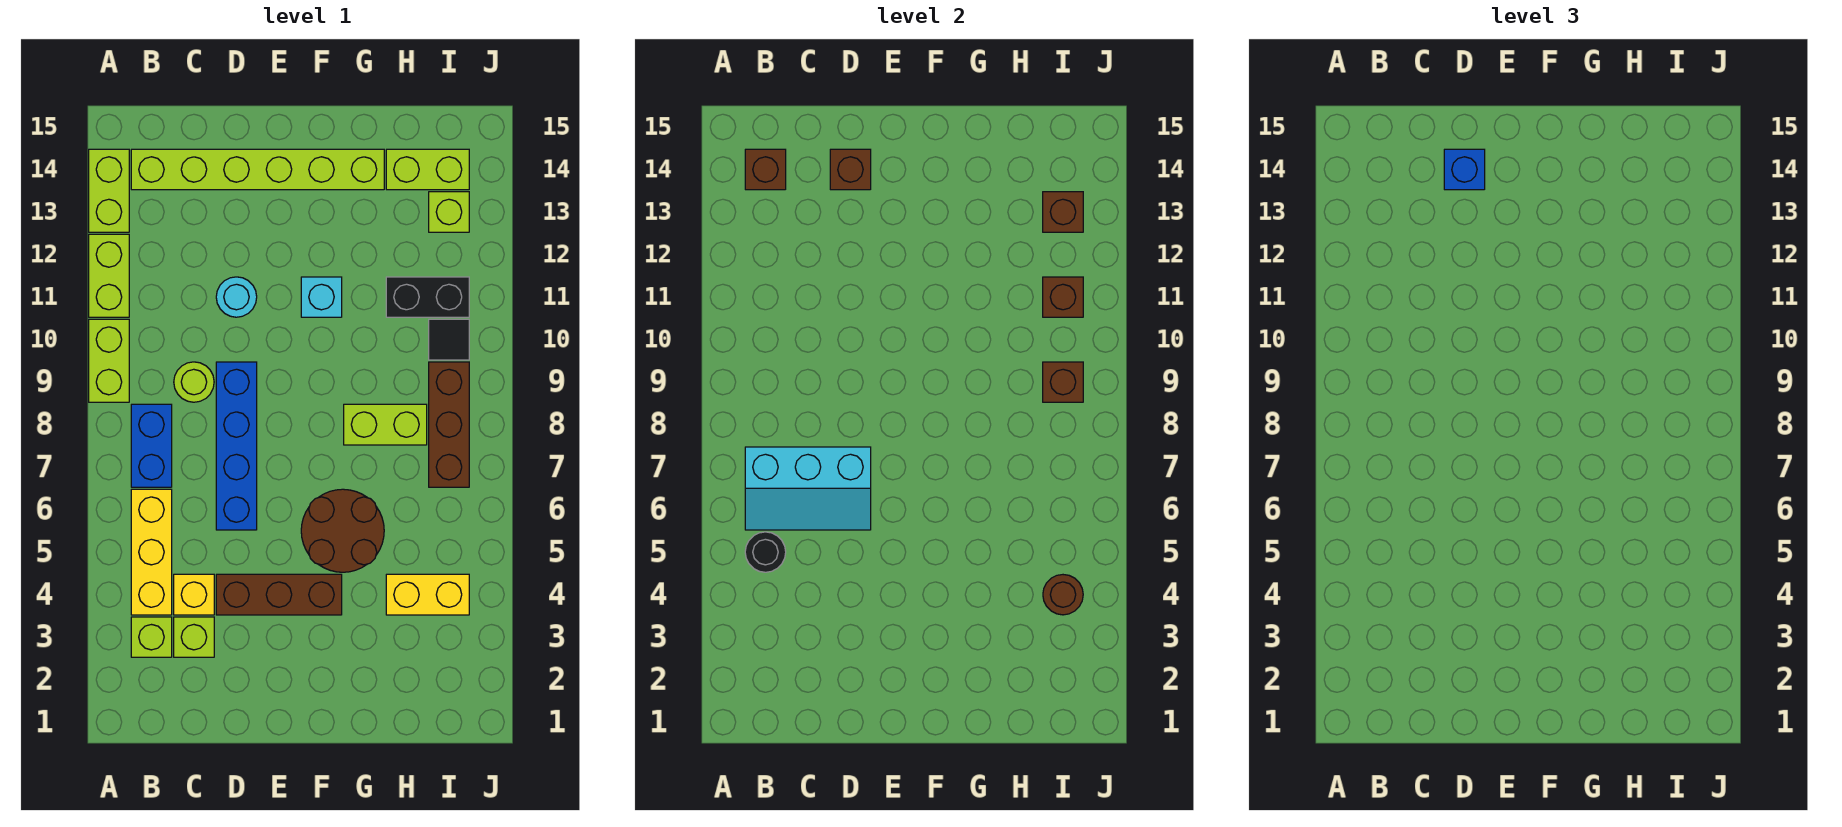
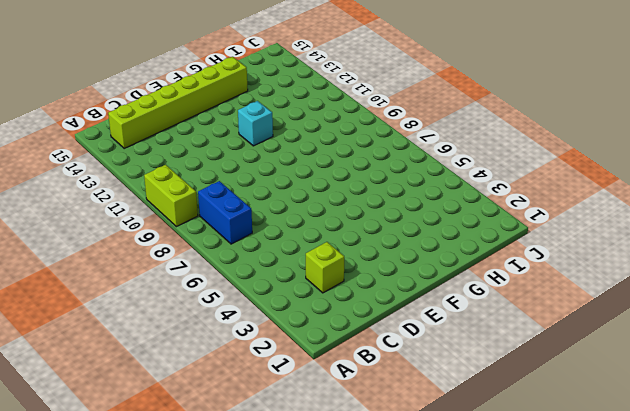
none -> lime brick A11:A12 level 1
none -> lime brick A13:A14 level 1
none -> lime brick B3 level 1
none -> yellow brick B4:B6 level 1

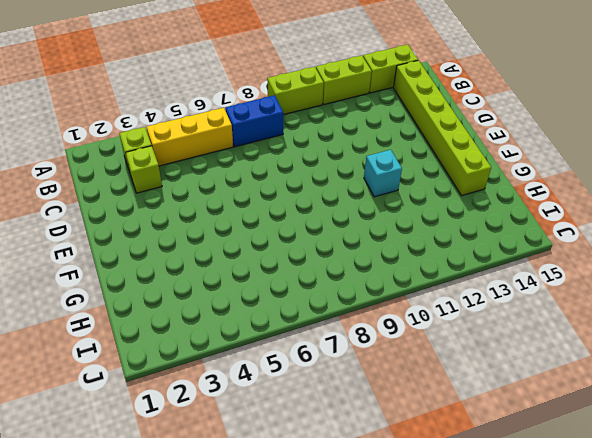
none -> yellow brick C4 level 1
none -> lime round brick C9 level 1
none -> brown brick D4:F4 level 1
none -> blue brick D6:D9 level 1

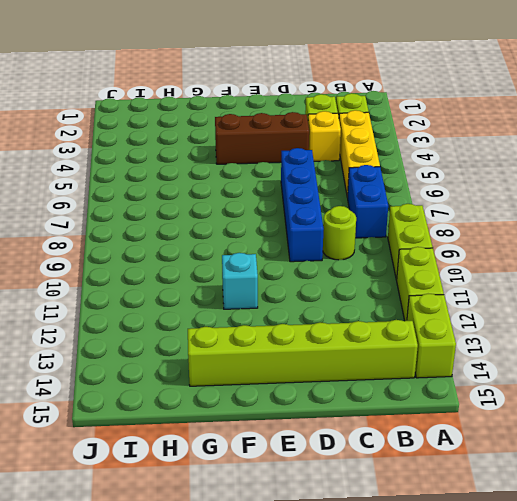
none -> cyan round brick D11 level 1
none -> brown round brick F5:G6 level 1
none -> lime brick G8:H8 level 1
none -> yellow brick H4:I4 level 1

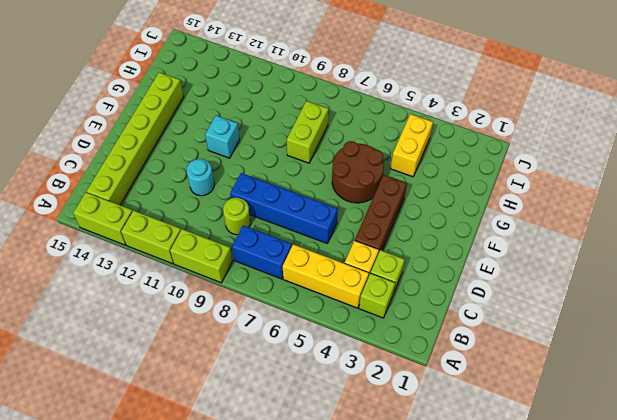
none -> black brick H11:I11 level 1
none -> lime brick H14:I14 level 1
none -> brown brick I7:I9 level 1
none -> black tile I10 level 1

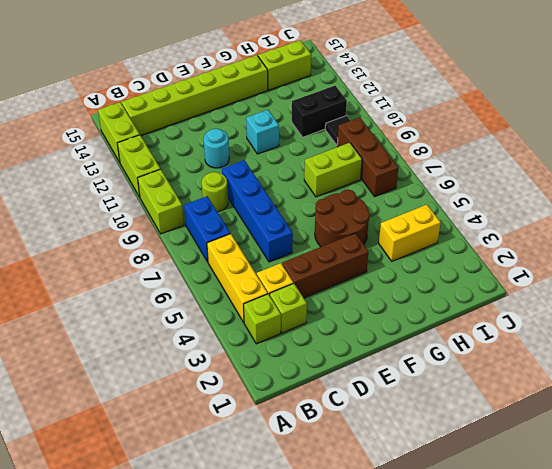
none -> lime brick I13 level 1
none -> black round brick B5 level 2
none -> cyan slope B6:D7 level 2 top 7
none -> brown brick B14 level 2

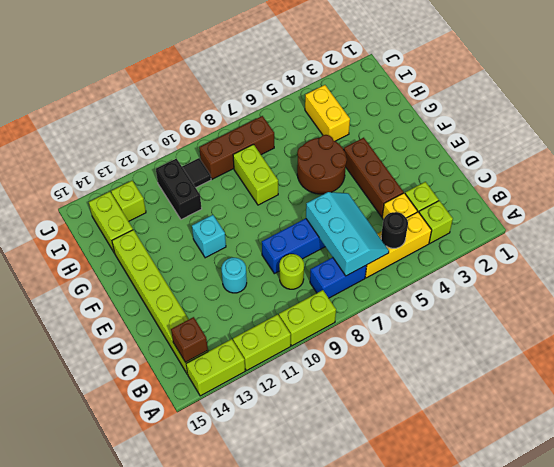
none -> brown brick D14 level 2
none -> brown round brick I4 level 2
none -> brown brick I9 level 2
none -> brown brick I11 level 2

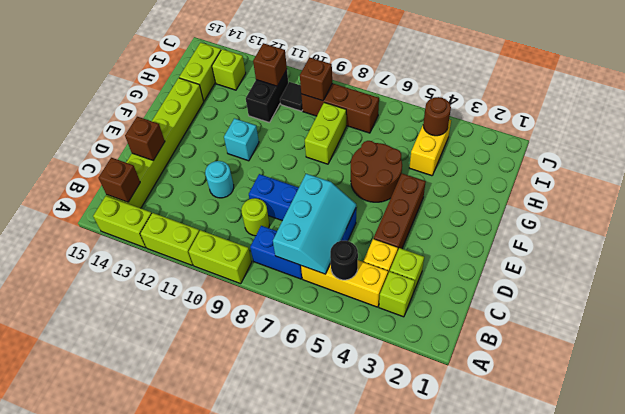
none -> brown brick I13 level 2
none -> blue brick D14 level 3

